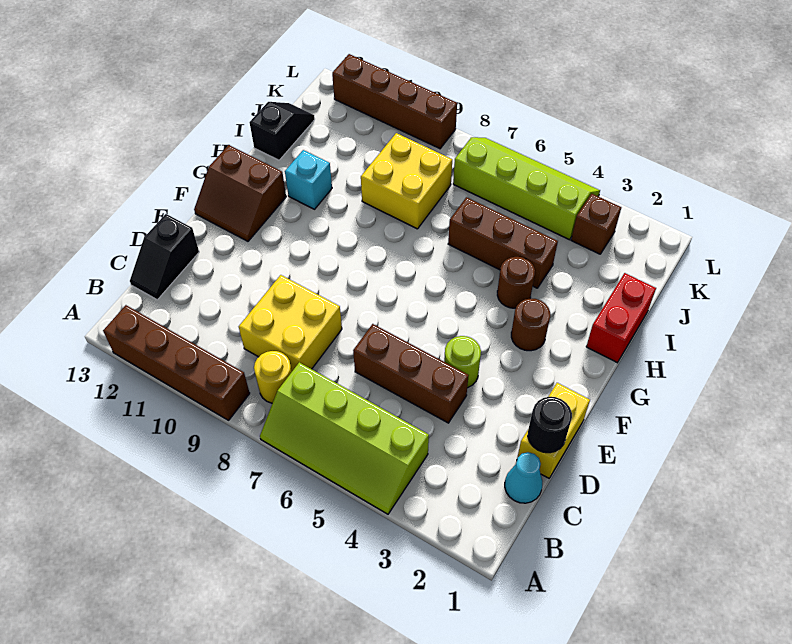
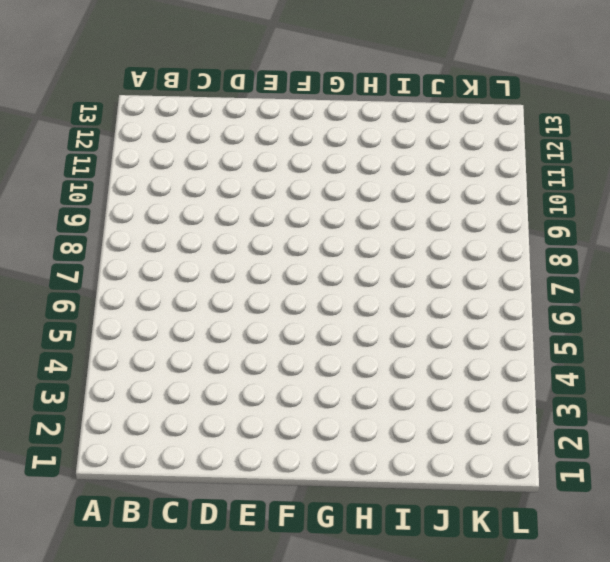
none -> lime slope A4:B7 level 1 top B
none -> brown brick A9:A12 level 1
none -> yellow round brick B8 level 1

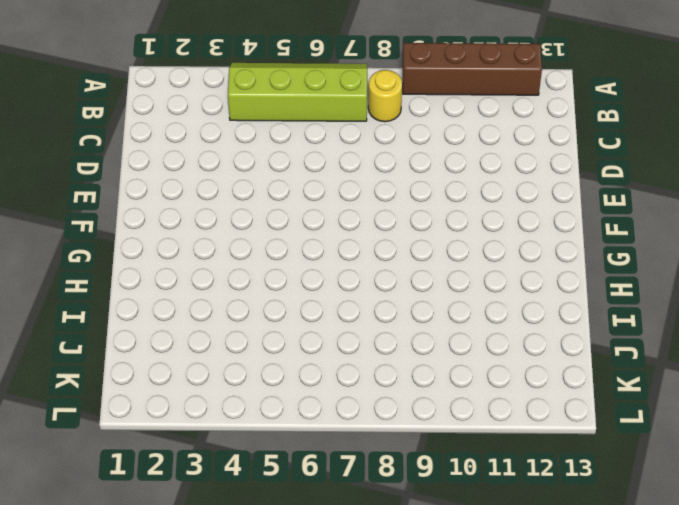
none -> cyan cone C1 level 1
none -> yellow brick C8:D9 level 1
none -> black slope C13:D13 level 1 top D

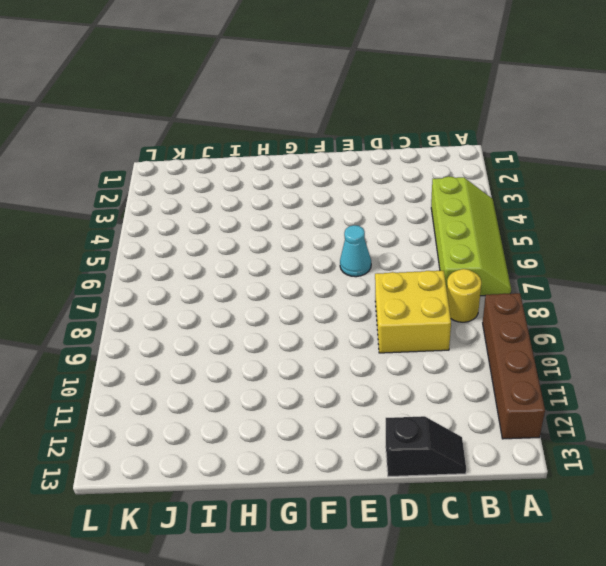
cyan cone E6 level 1 -> cyan cone C1 level 1
none -> yellow brick D1:E1 level 1
none -> brown brick D4:D6 level 1
none -> lime round brick E4 level 1

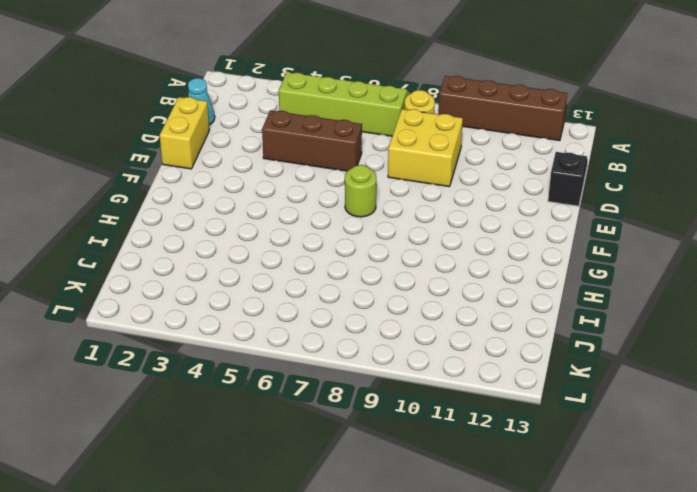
lime round brick F7 level 1 -> lime round brick E4 level 1
none -> brown slope F12:G13 level 1 top G
none -> brown round brick G3 level 1
none -> red brick H1:I1 level 1

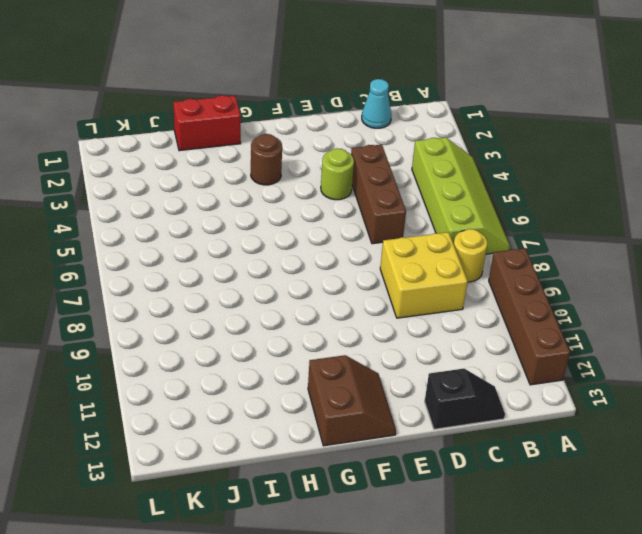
none -> yellow brick D1:E1 level 1
none -> brown round brick H4 level 1
none -> cyan brick H11 level 1

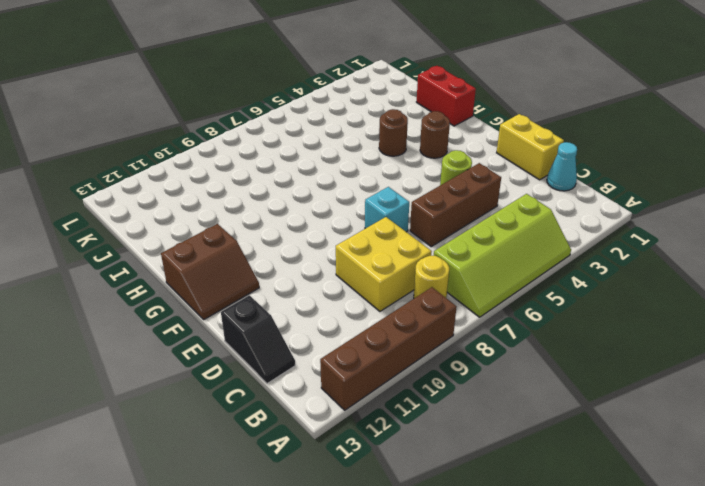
cyan brick E7 level 1 -> cyan brick H11 level 1
none -> brown brick I4:I6 level 1
none -> yellow brick I8:J9 level 1
none -> black slope I13:J13 level 1 top I

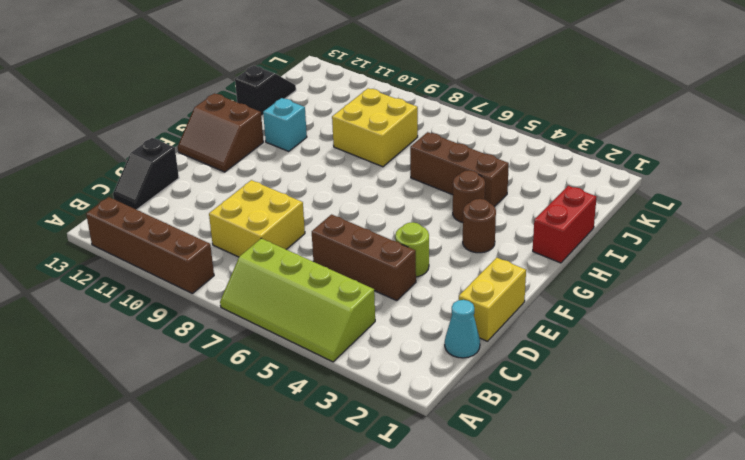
none -> yellow round brick B8 level 1
none -> brown brick K3 level 1
none -> lime slope K4:L7 level 1 top K

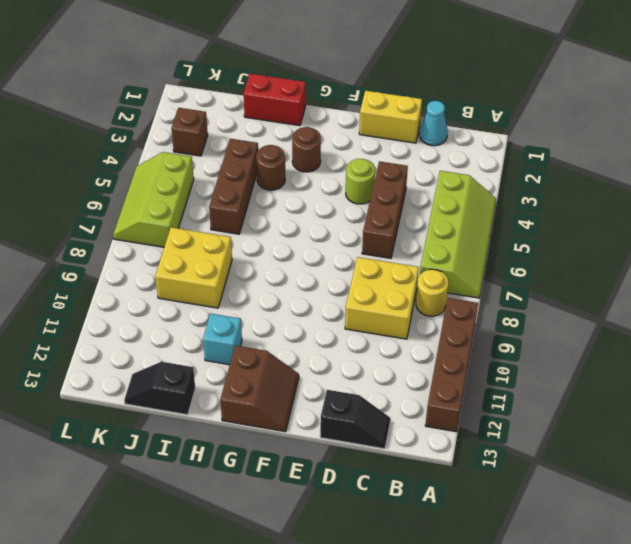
lime slope K5:L7 level 1 top K -> lime slope K4:L7 level 1 top K
none -> brown brick L9:L12 level 1
none -> black round brick D1 level 2

